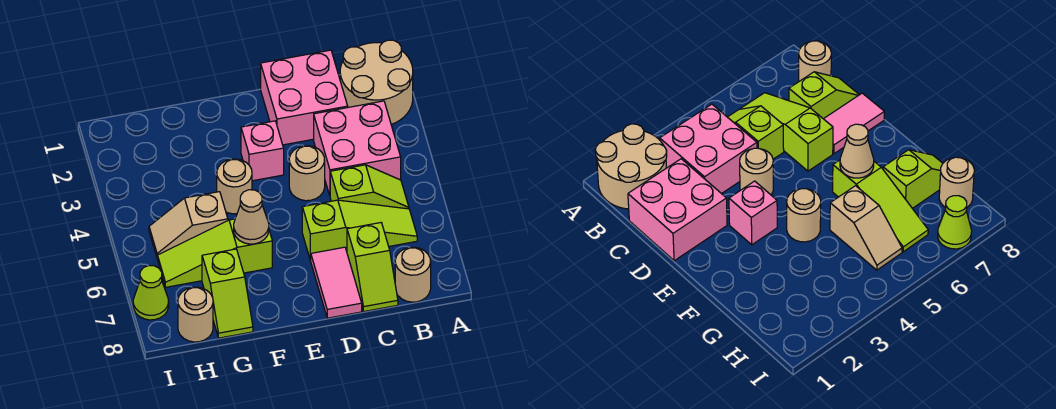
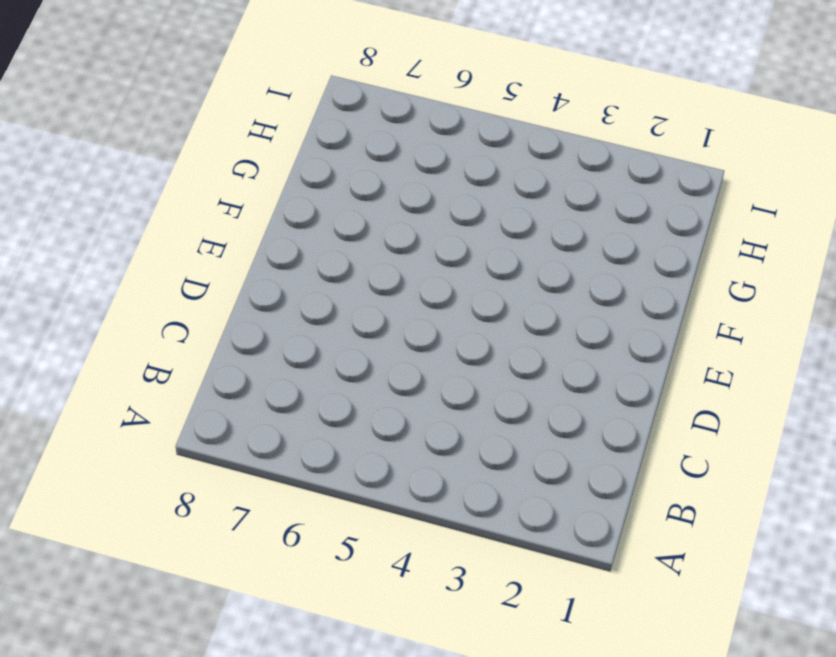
none -> tan round brick A1:B2 level 1
none -> pink brick B3:C4 level 1
none -> lime slope B5:C5 level 1 top C

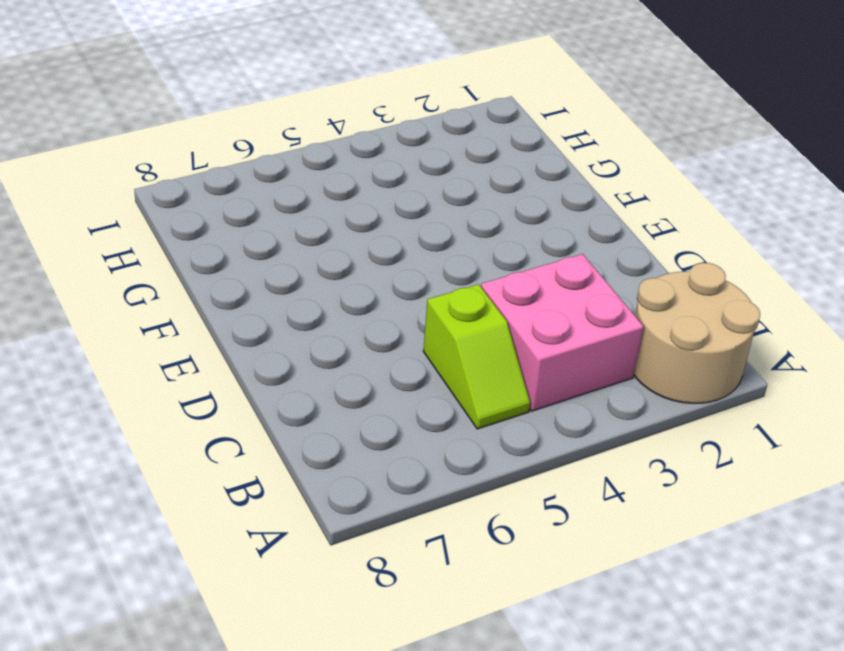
none -> lime slope B6:D6 level 1 top D
none -> tan round brick B8 level 1
none -> pink brick C1:D2 level 1

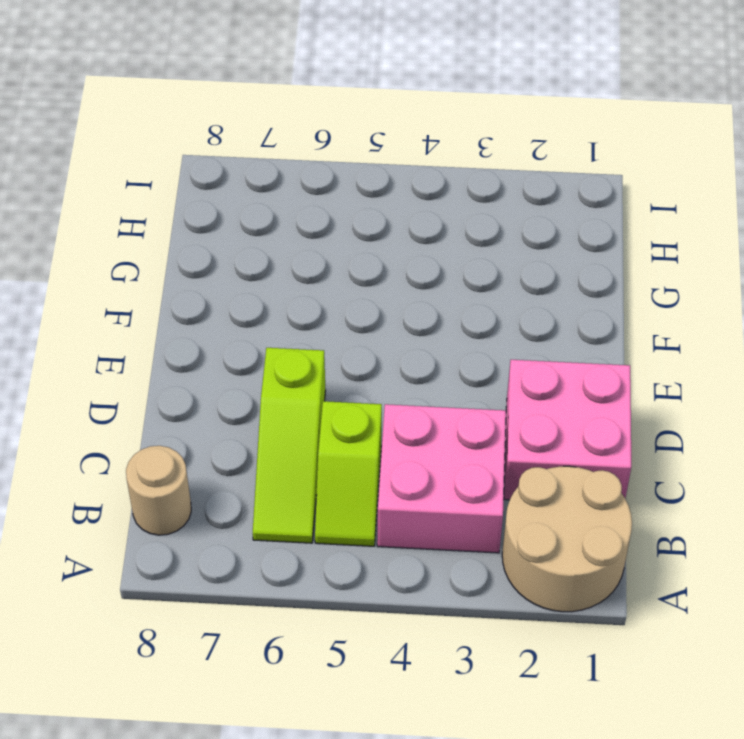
none -> lime slope C7:C8 level 1 top 7
none -> tan round brick D4 level 1
none -> pink tile D7:D8 level 1

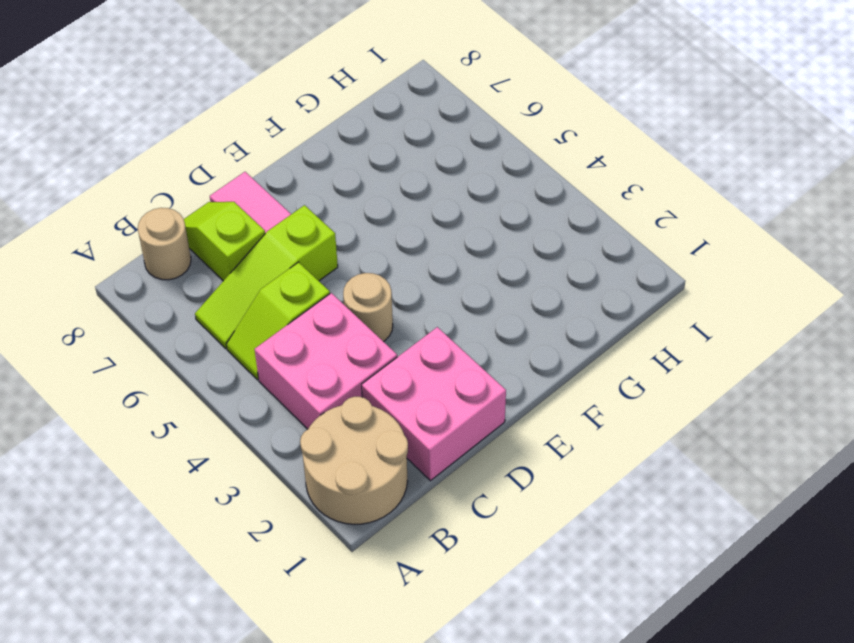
none -> pink brick E3 level 1
none -> tan round brick F4 level 1
none -> lime slope F6:H6 level 1 top F

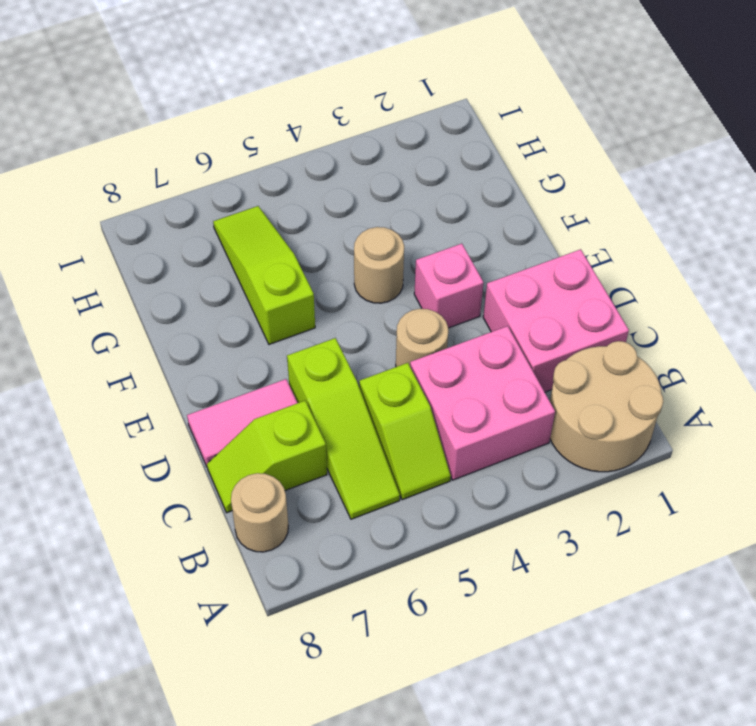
none -> tan slope G5:H5 level 1 top G
none -> lime slope G7:G8 level 1 top 7
none -> tan round brick H8 level 1

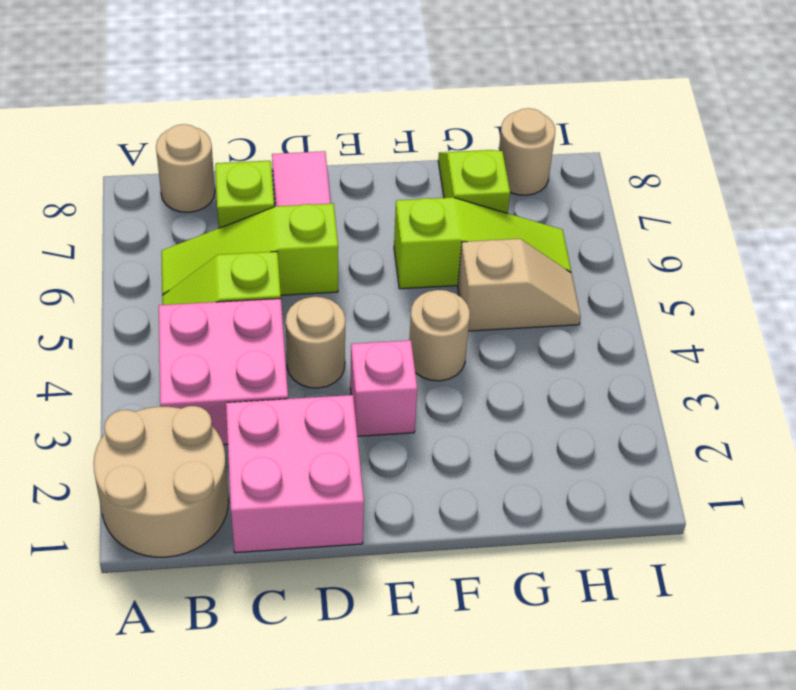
none -> lime cone I7 level 1
none -> tan cone F6 level 2

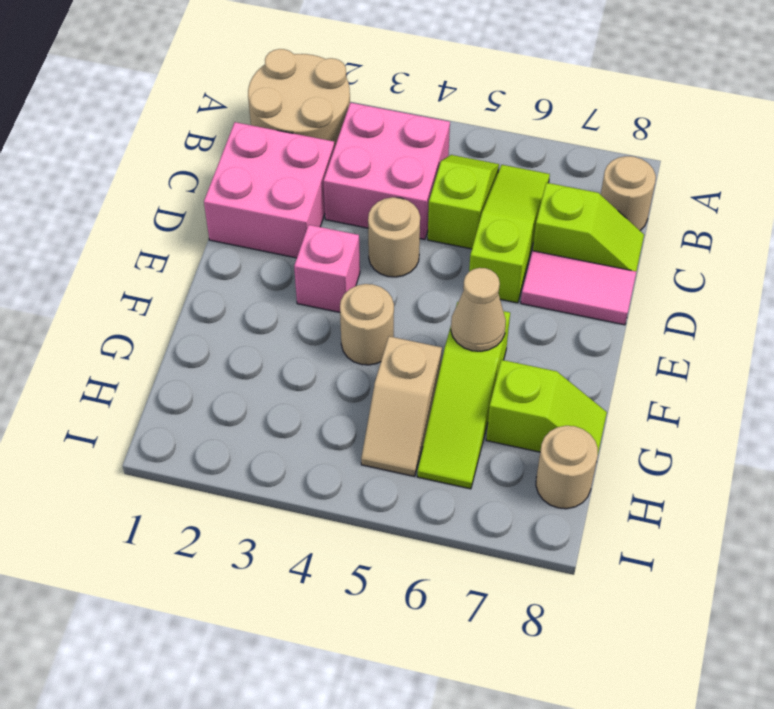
none -> lime cone I7 level 1

